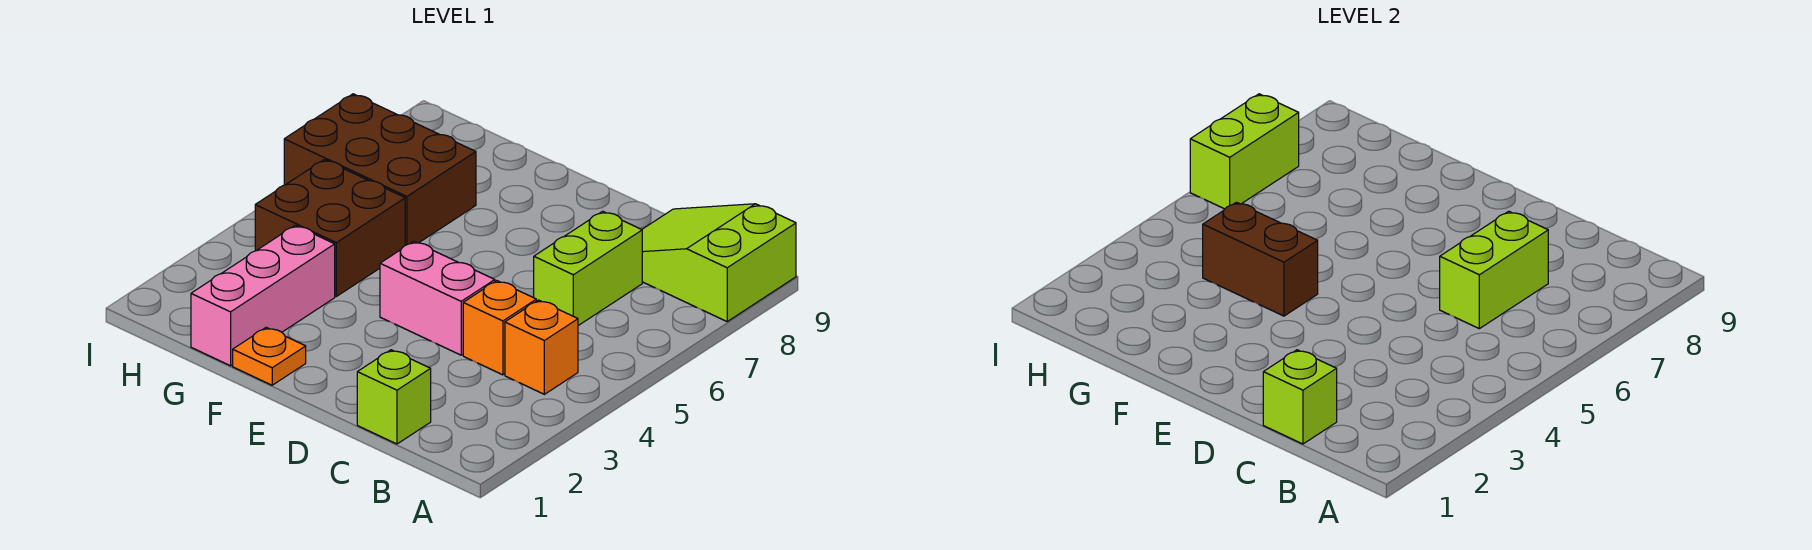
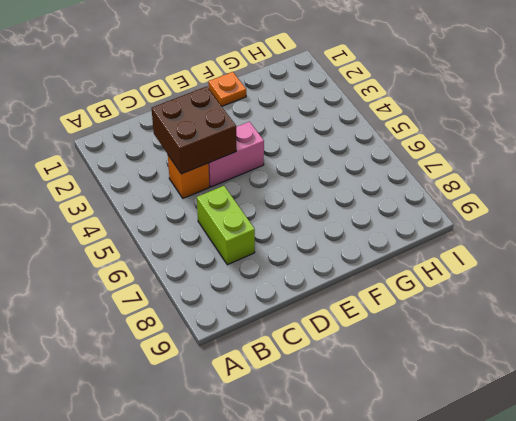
brown brick C3:D4 level 2 -> brown brick G4:H5 level 1
none -> lime slope A8:C9 level 1 top A
none -> orange brick B4 level 1
none -> lime brick C1 level 1

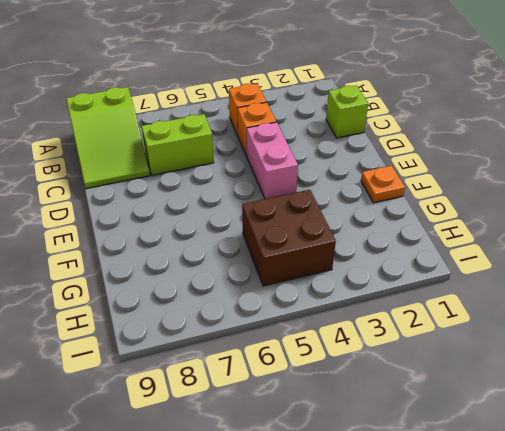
none -> pink brick G1:G3 level 1
none -> brown brick G6:I7 level 1
none -> lime brick C1 level 2

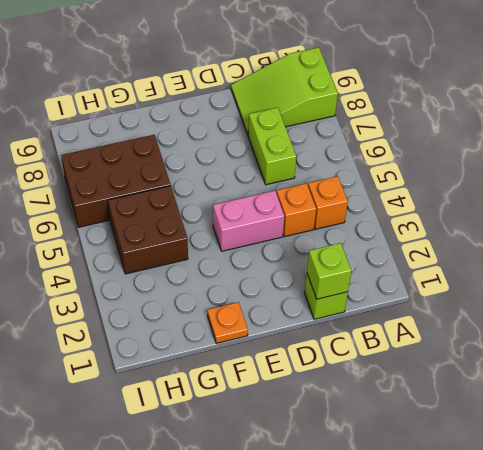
none -> pink brick G1:G3 level 1
none -> lime brick C6:C7 level 2
none -> brown brick F4:G4 level 2

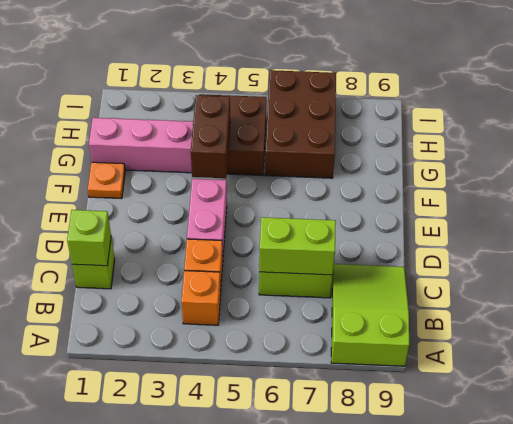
none -> lime brick I6:I7 level 2

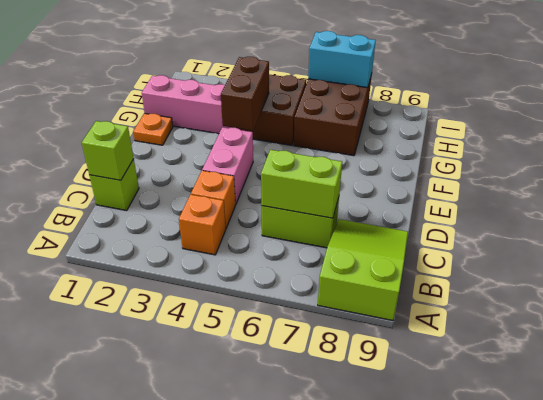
cyan brick I6:I7 level 2 -> lime brick I6:I7 level 2

